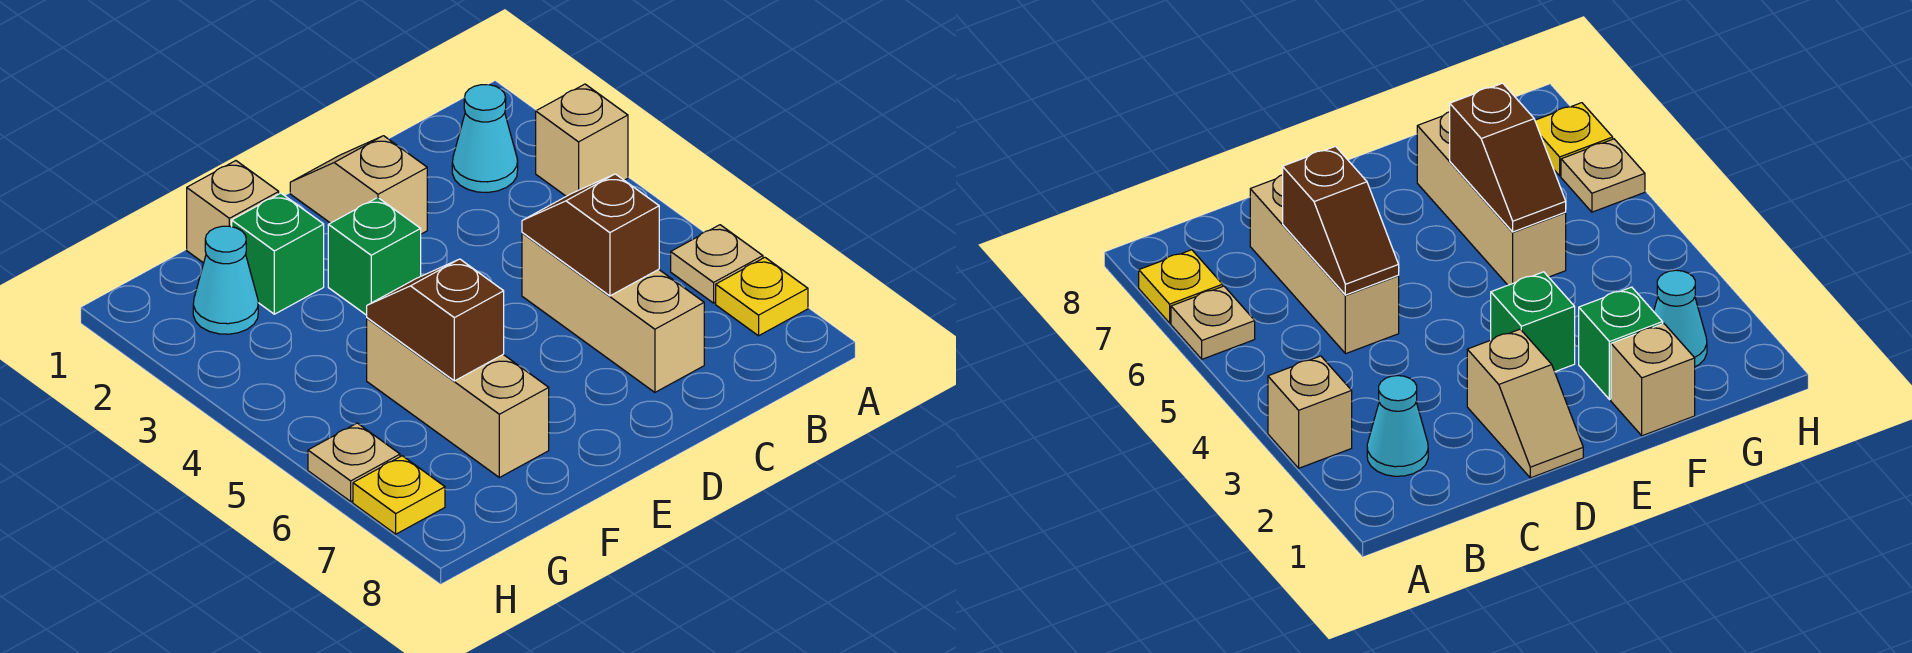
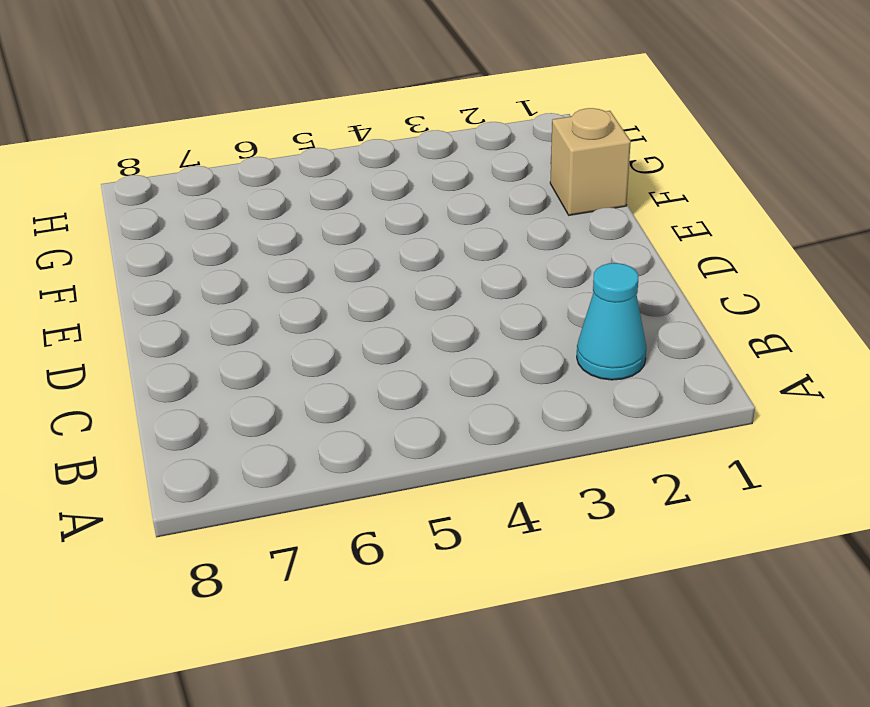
none -> tan brick A3 level 1
none -> tan plate A6 level 1
none -> yellow plate A7 level 1

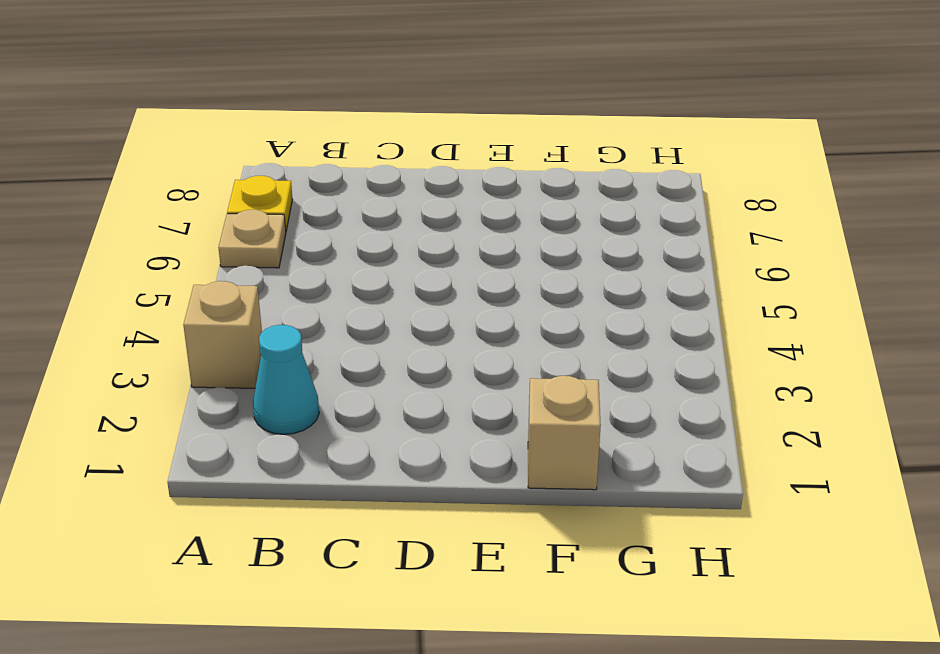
none -> tan brick C5:C7 level 1
none -> tan slope D1:D2 level 1 top 2
none -> green brick E3 level 1

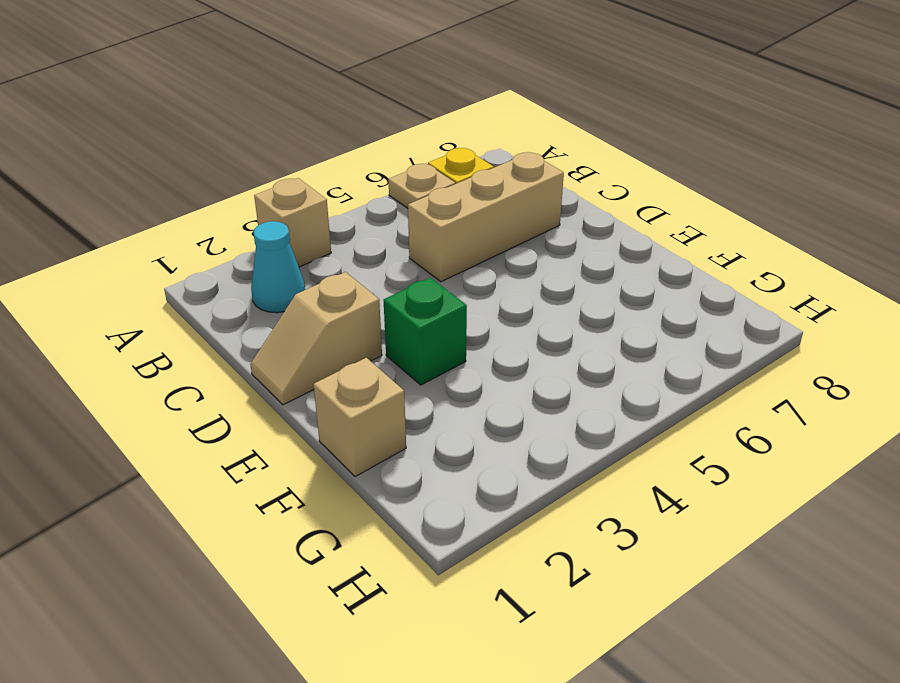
none -> green brick F2 level 1
none -> tan brick F5:F7 level 1
none -> cyan cone G2 level 1

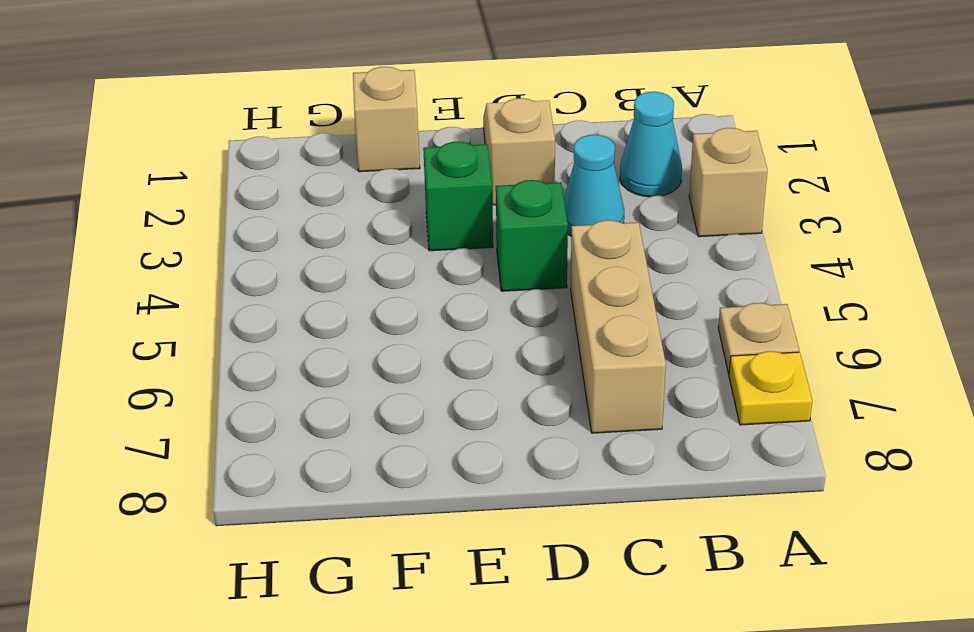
cyan cone C3 level 1 -> cyan cone G2 level 1
green brick D4 level 1 -> green brick F2 level 1
none -> tan brick F5:F7 level 1
none -> tan plate H6 level 1
none -> yellow plate H7 level 1

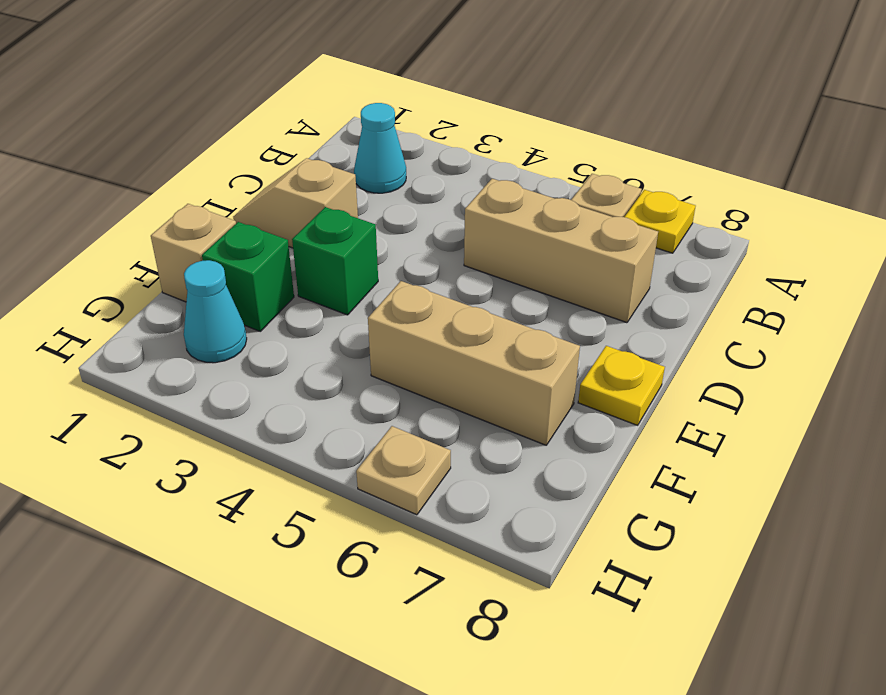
yellow plate E8 level 1 -> yellow plate H7 level 1
none -> tan brick A3 level 1
none -> brown slope C5:C6 level 2 top 6
none -> brown slope F5:F6 level 2 top 6

